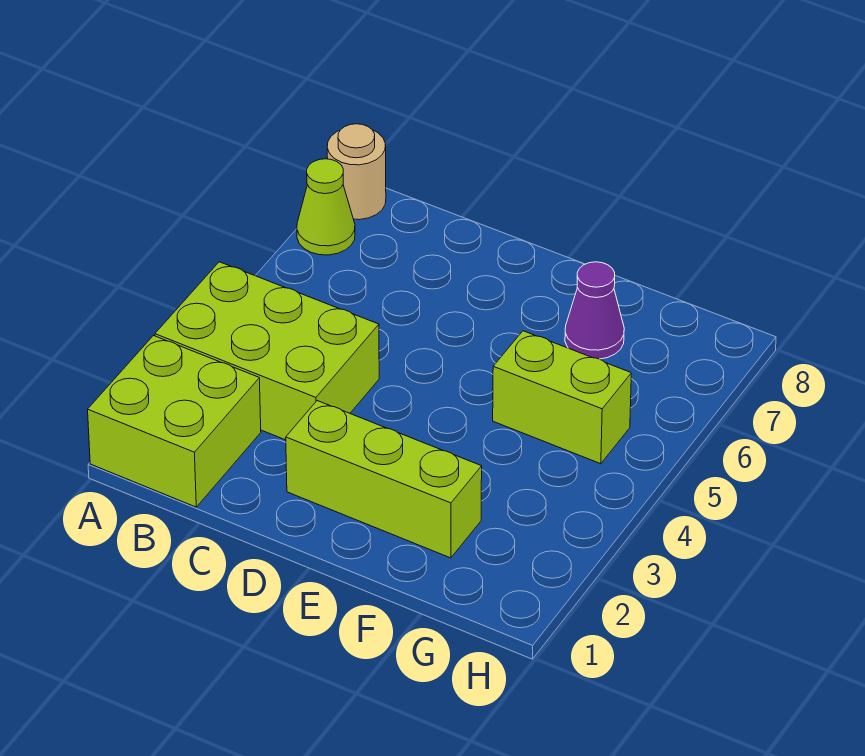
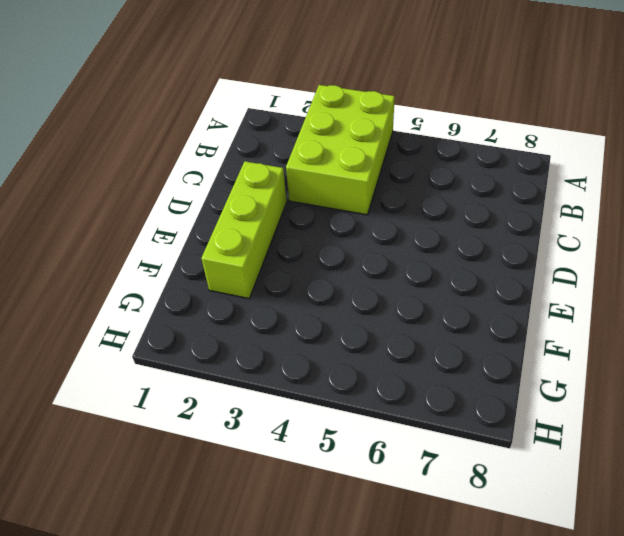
none -> lime brick A1:B2 level 1
none -> lime cone A7 level 1

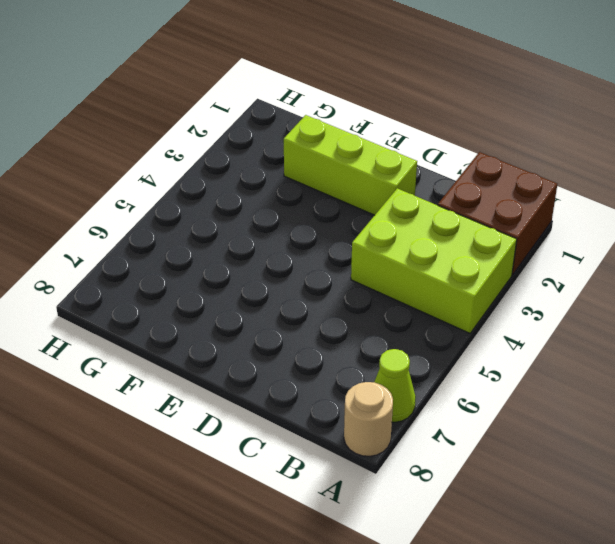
brown brick A1:B2 level 1 -> lime brick A1:B2 level 1
none -> lime brick F5:G5 level 1
none -> purple cone F7 level 1

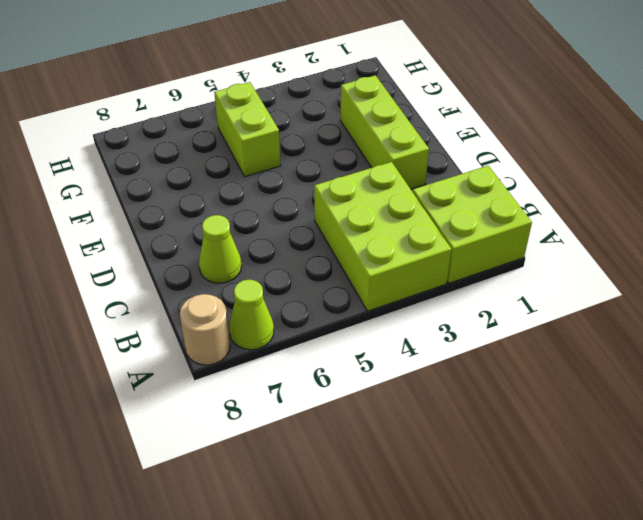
lime cone C7 level 1 -> none
none -> purple cone F7 level 1

